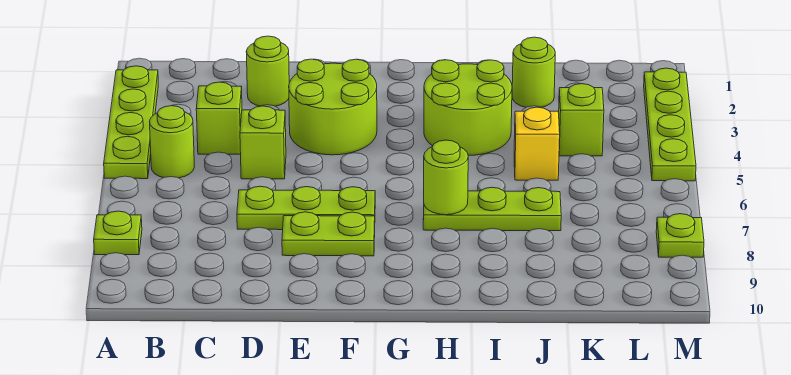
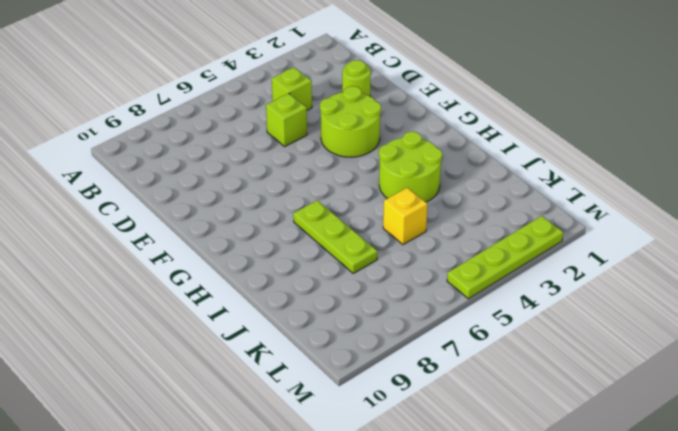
none -> lime plate A2:A5 level 1
none -> lime plate A8 level 1
none -> lime round brick B5 level 1

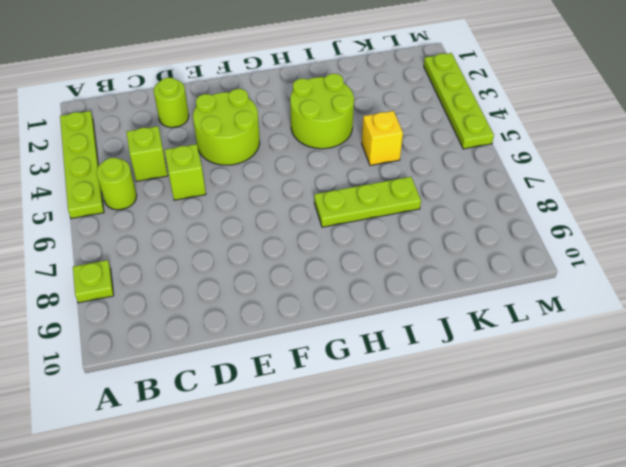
none -> lime plate D7:F7 level 1
none -> lime plate E8:F8 level 1
none -> lime round brick J2 level 1

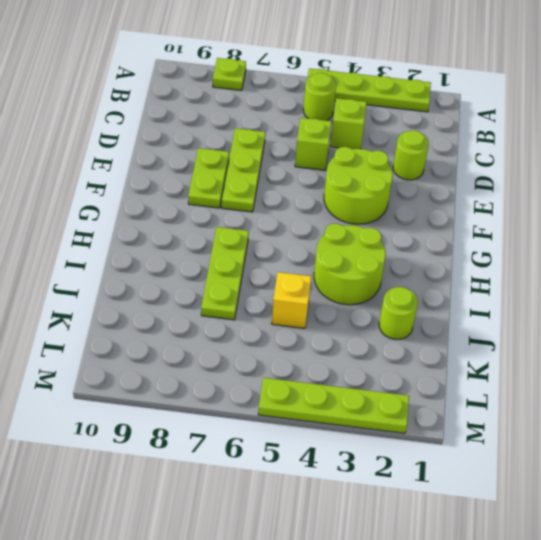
none -> lime brick K4 level 1
none -> lime plate M8 level 1
none -> lime round brick H7 level 2

